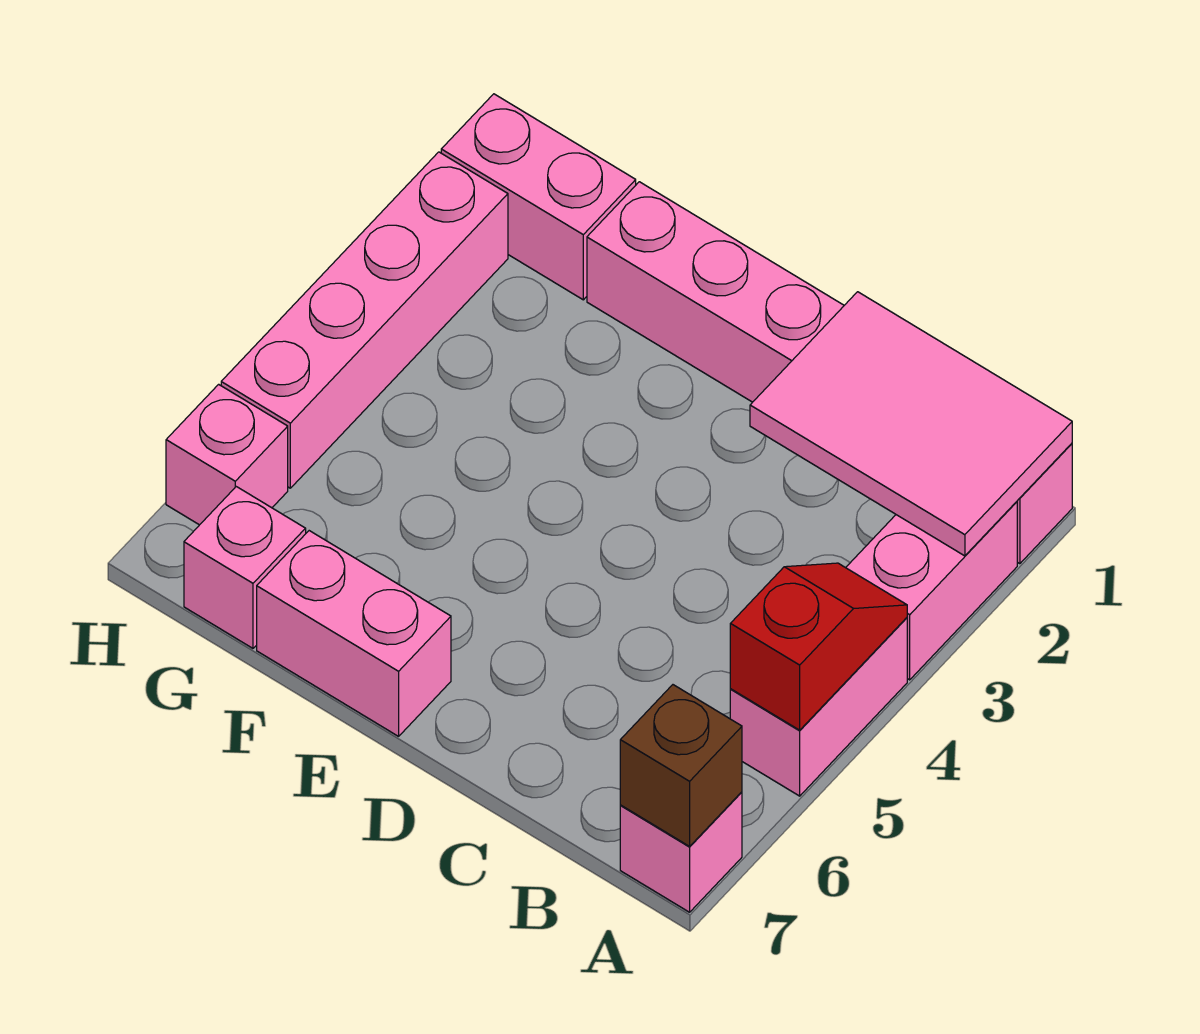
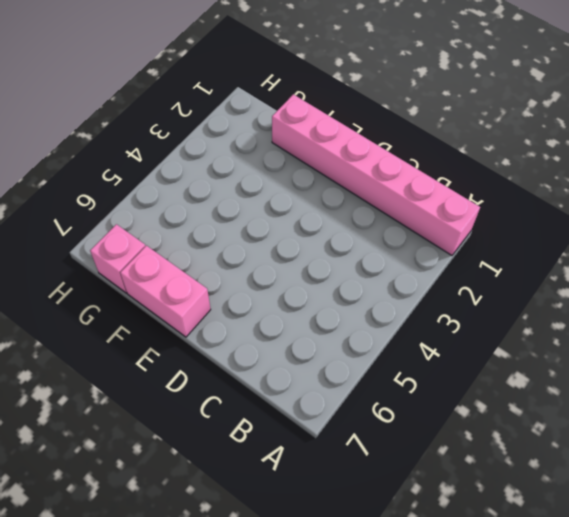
none -> pink brick A2:A3 level 1
none -> pink brick A4:A5 level 1
none -> pink brick A7 level 1

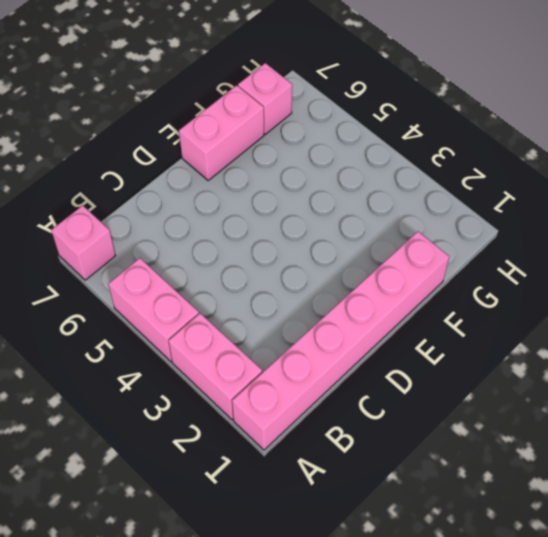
none -> pink brick G1:H1 level 1
none -> pink brick H2:H5 level 1
none -> pink brick H6 level 1

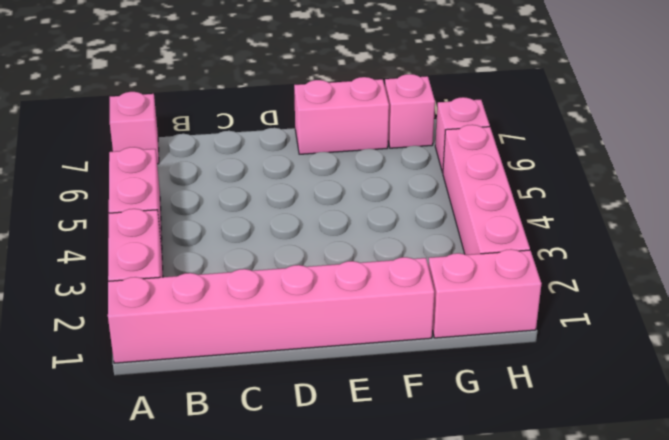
none -> pink tile A1:C2 level 2
none -> red slope A4:A5 level 2 top 5
none -> brown brick A7 level 2

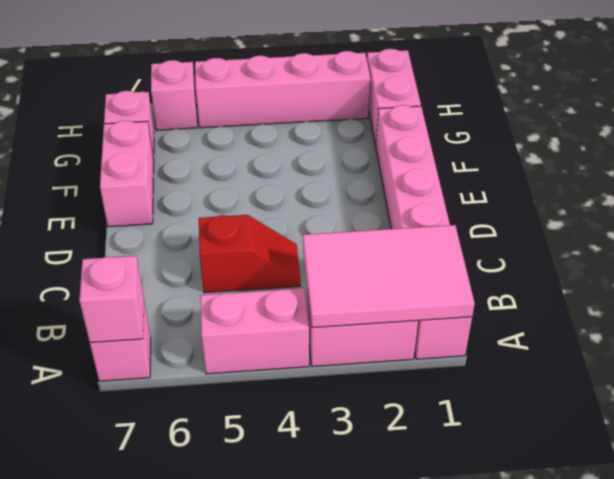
pink tile A1:B3 level 2 -> pink tile A1:C2 level 2
pink brick A7 level 2 -> brown brick A7 level 2
red slope C4:C5 level 1 top 5 -> red slope A4:A5 level 2 top 5

